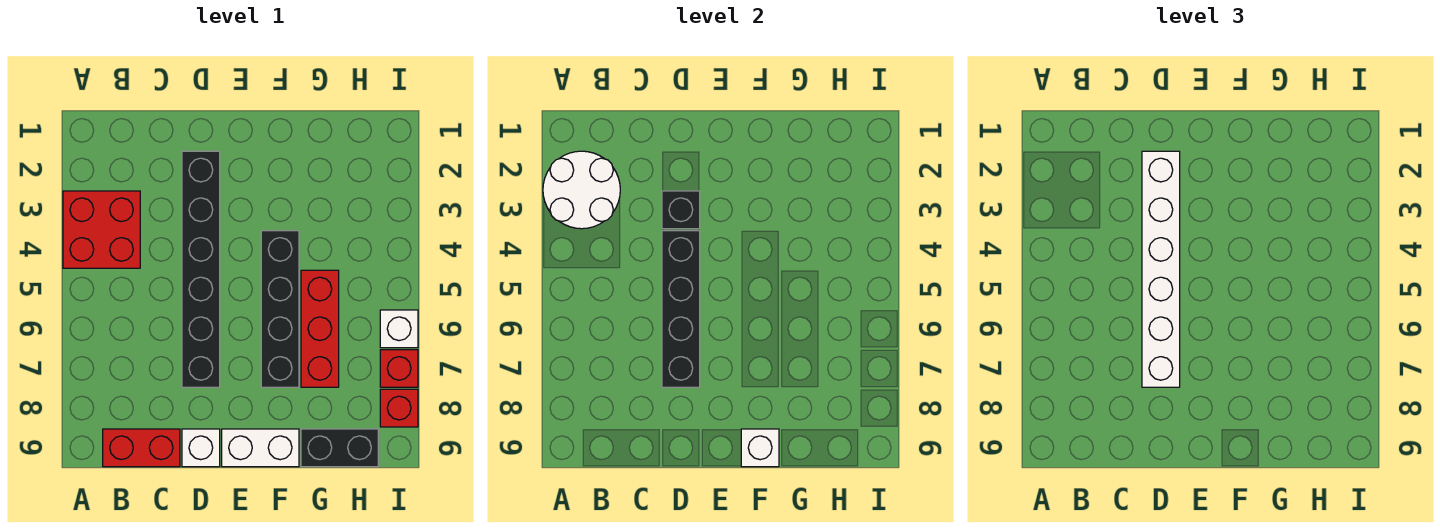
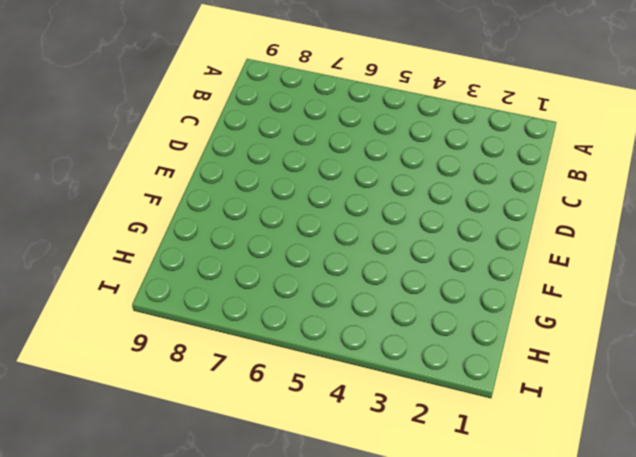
none -> red brick A3:B4 level 1
none -> red brick B9:C9 level 1
none -> black brick D2:D7 level 1

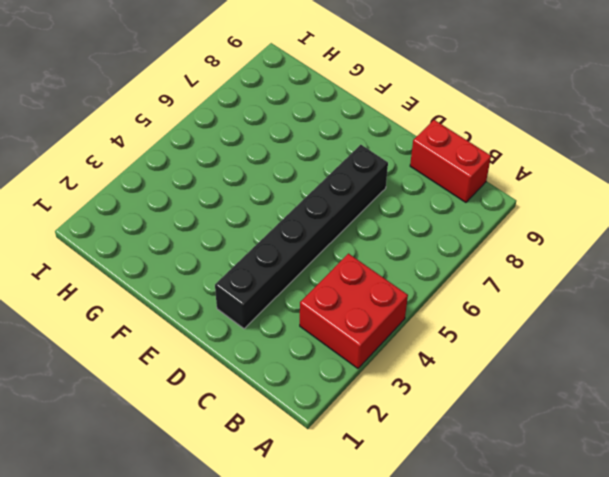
none -> white brick D9 level 1
none -> white brick E9:F9 level 1
none -> black brick F4:F7 level 1

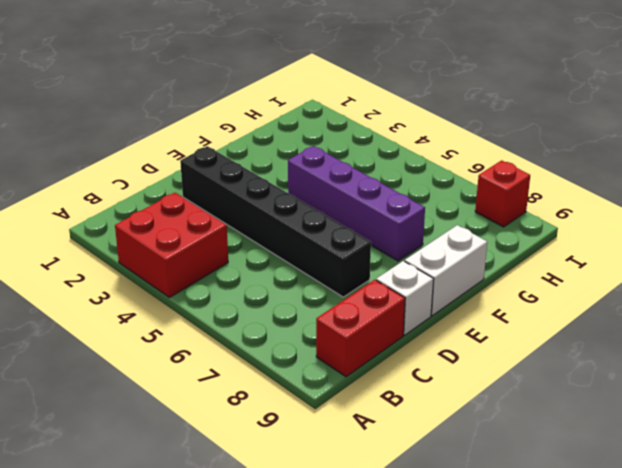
purple brick F4:F7 level 1 -> black brick F4:F7 level 1
none -> red brick G5:G7 level 1
none -> black brick G9:H9 level 1
none -> white brick I6 level 1

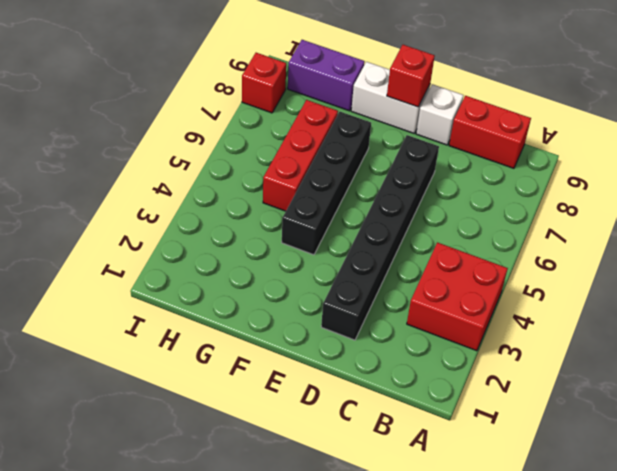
red brick E9 level 2 -> red brick I7 level 1
purple brick G9:H9 level 1 -> black brick G9:H9 level 1
none -> white brick I6 level 1
none -> white round brick A2:B3 level 2
none -> black brick D3 level 2

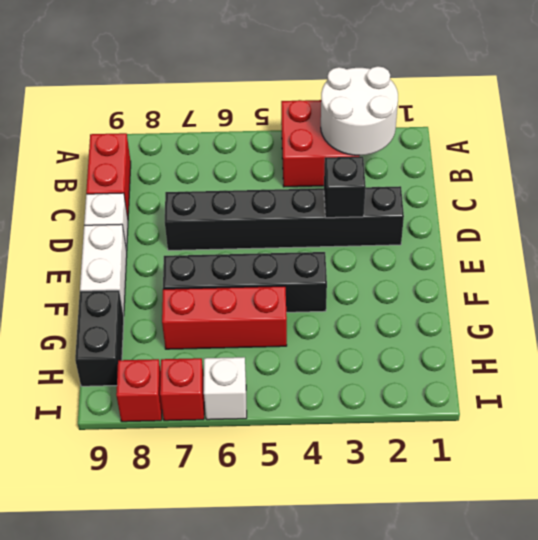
none -> black brick D4:D7 level 2
none -> white brick F9 level 2
none -> white brick D2:D7 level 3

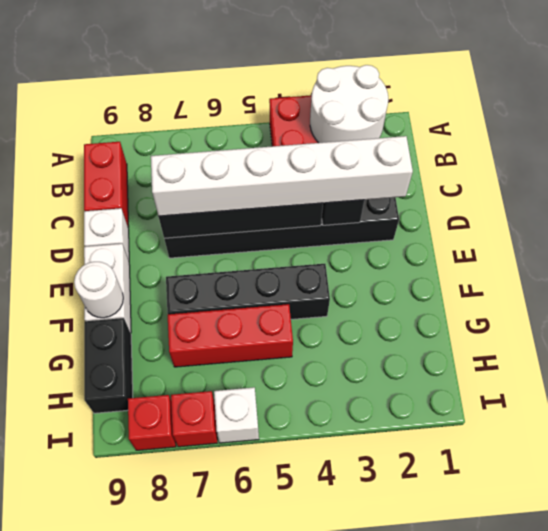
white round brick F9 level 2 -> white brick F9 level 2

